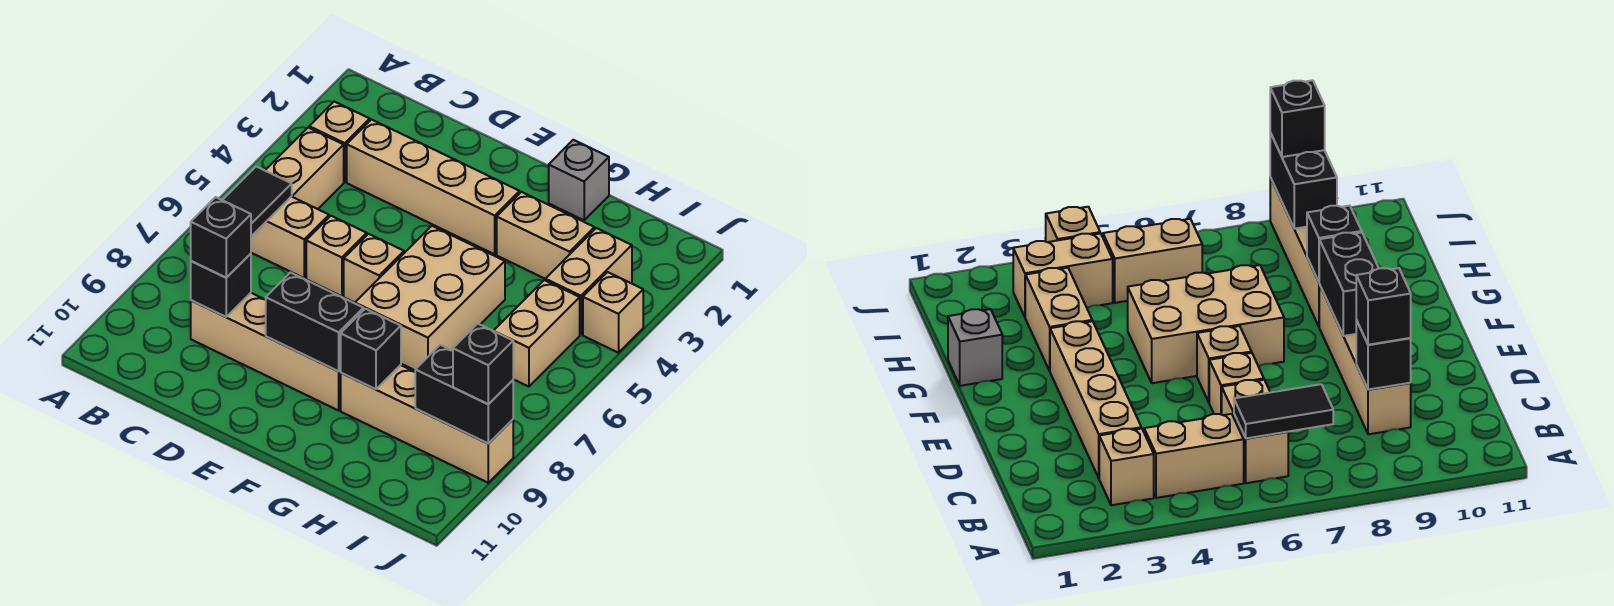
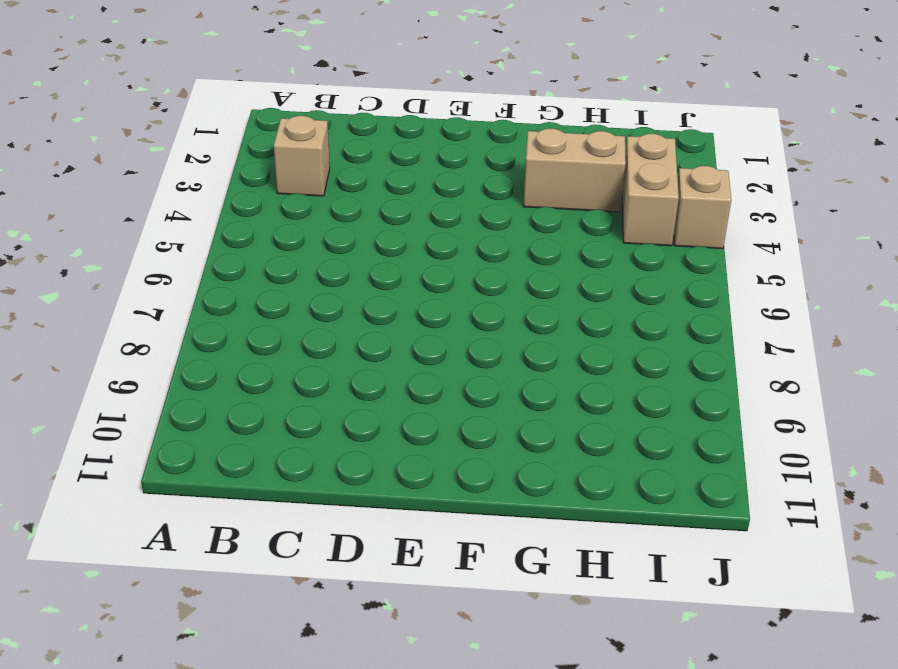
none -> tan brick B4:B5 level 1
none -> tan brick B6:C6 level 1
none -> tan brick C3:F3 level 1

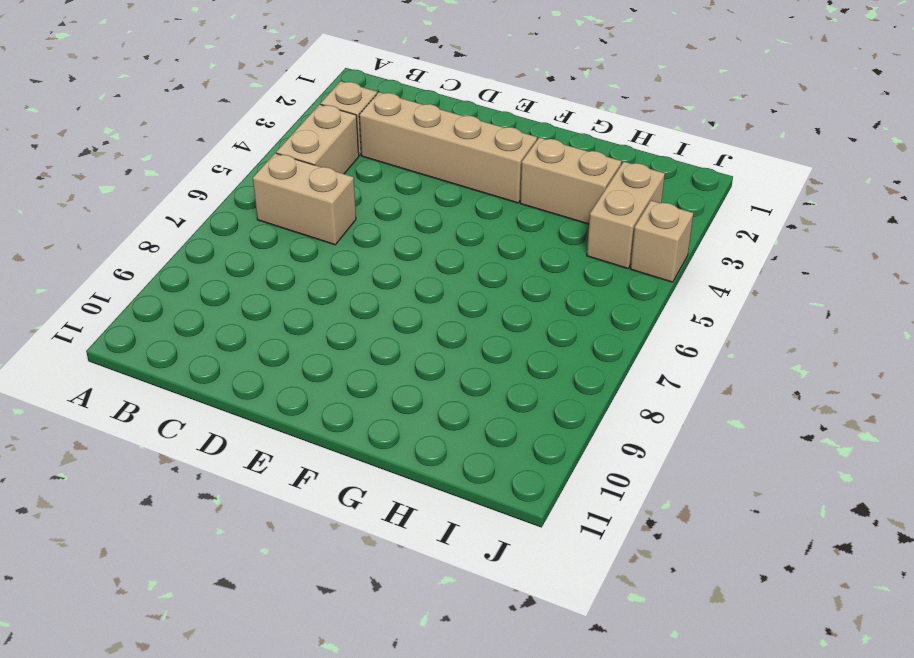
none -> tan brick C9:F9 level 1
none -> tan brick D6 level 1
none -> tan brick E6 level 1

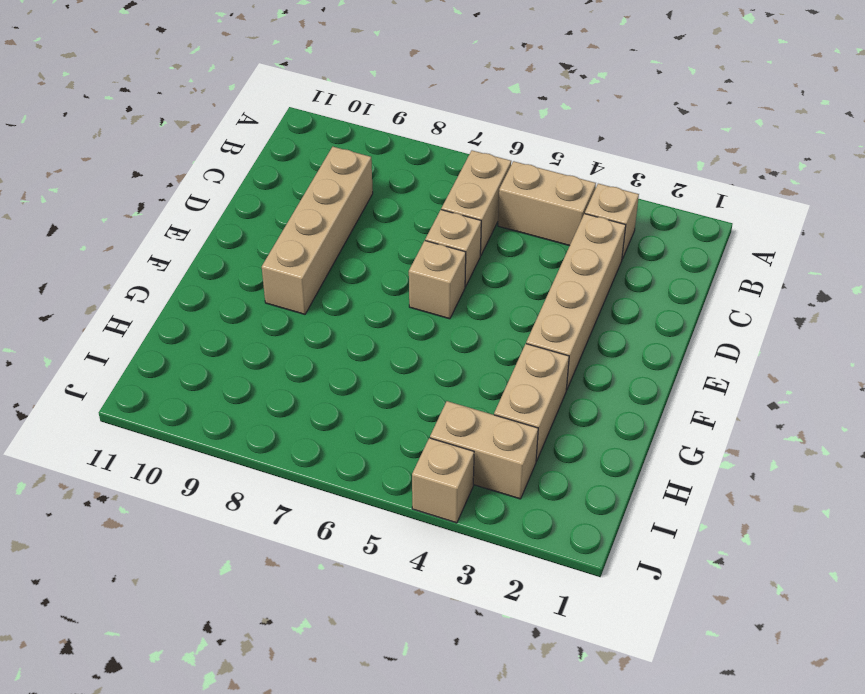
none -> tan brick F5:G7 level 1
none -> grey brick G1 level 1
none -> tan brick G9:J9 level 1

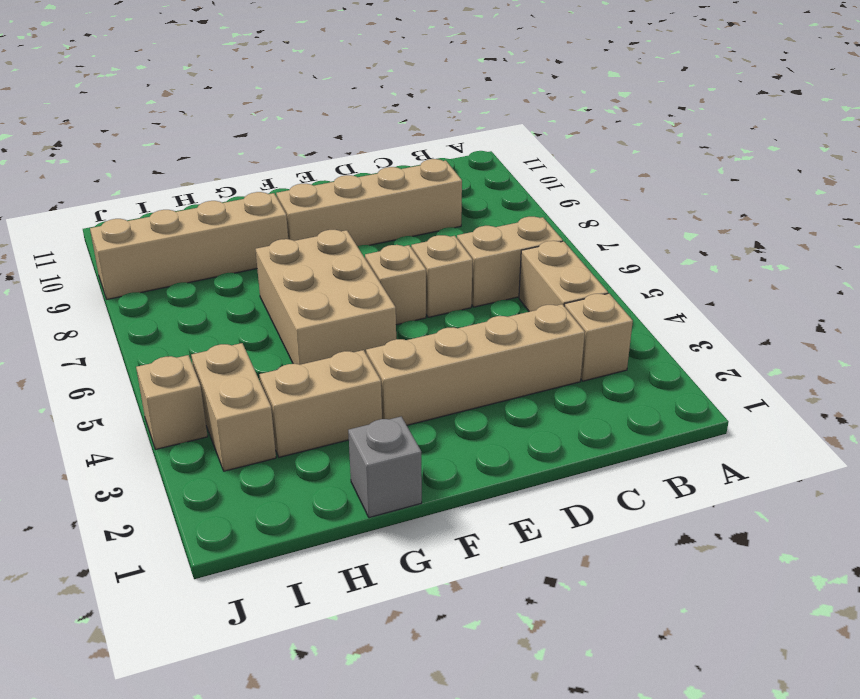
none -> tan brick I5:I6 level 1
none -> black tile B6:B7 level 2
none -> black brick C9 level 2

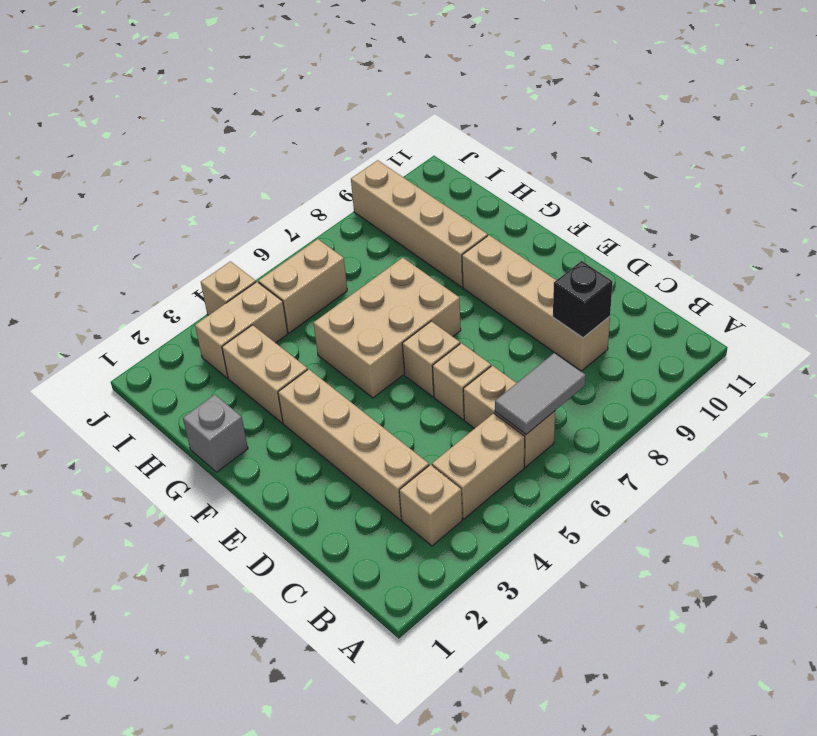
grey tile B6:B7 level 2 -> black tile B6:B7 level 2
none -> black brick E9:F9 level 2
none -> black brick G9 level 2
none -> black brick I9:J9 level 2

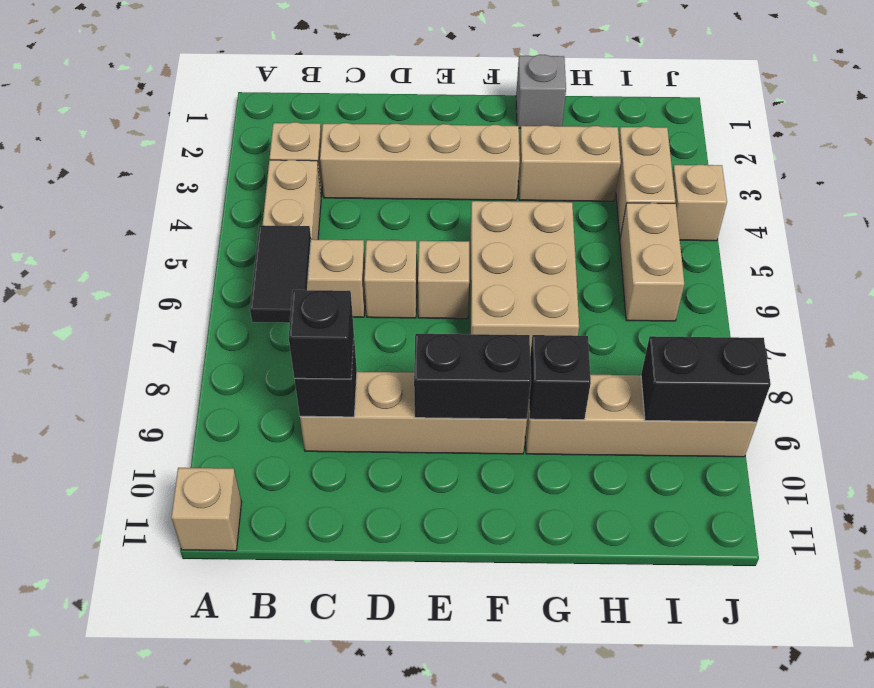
tan brick A11 level 1 -> none
none -> black brick J9 level 3

